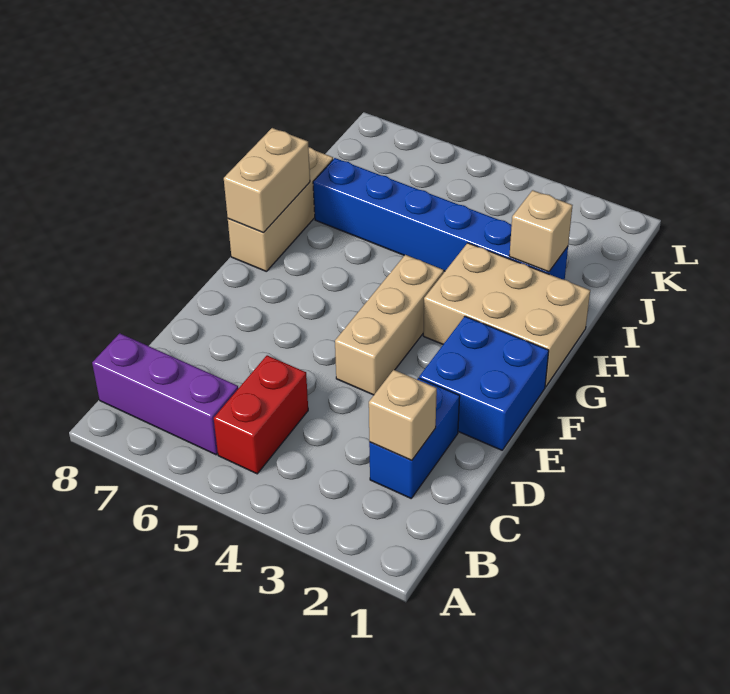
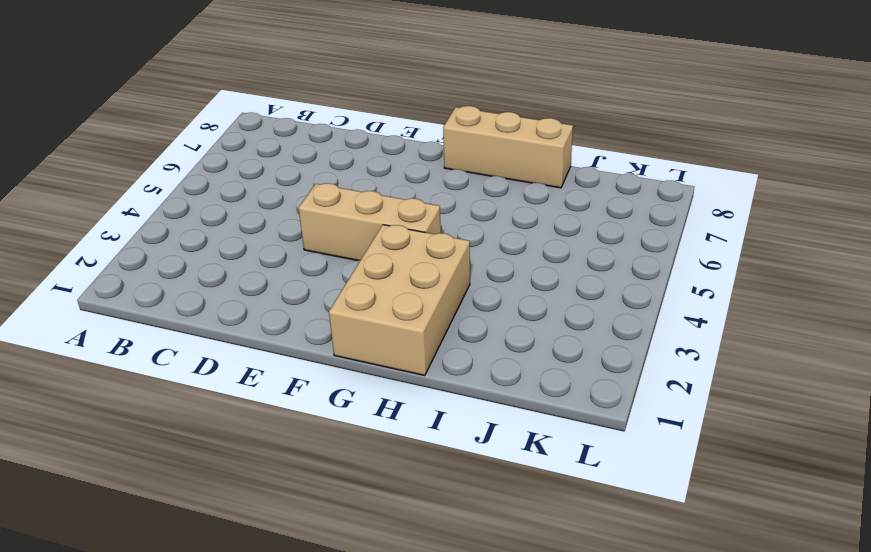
none -> red brick B5:C5 level 1
none -> purple brick B6:B8 level 1

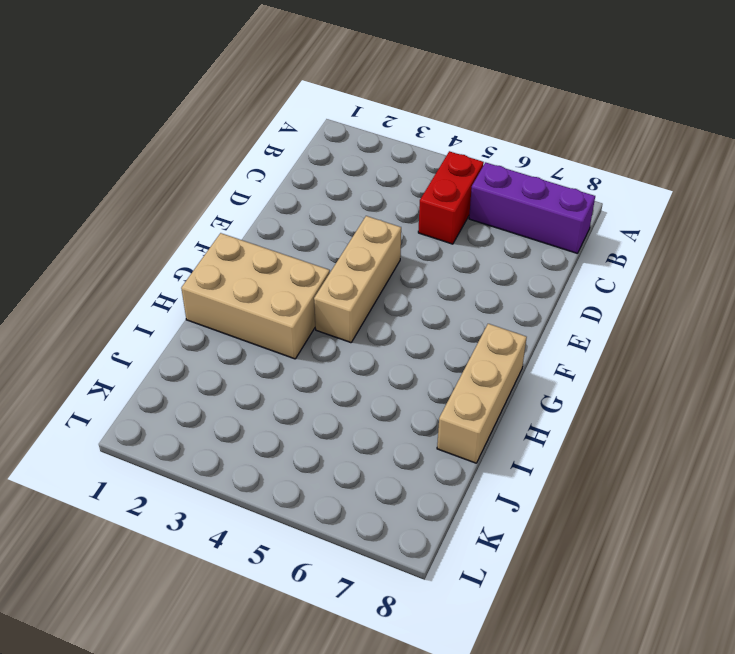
none -> blue brick C2:D2 level 1
none -> blue brick E1:F2 level 1

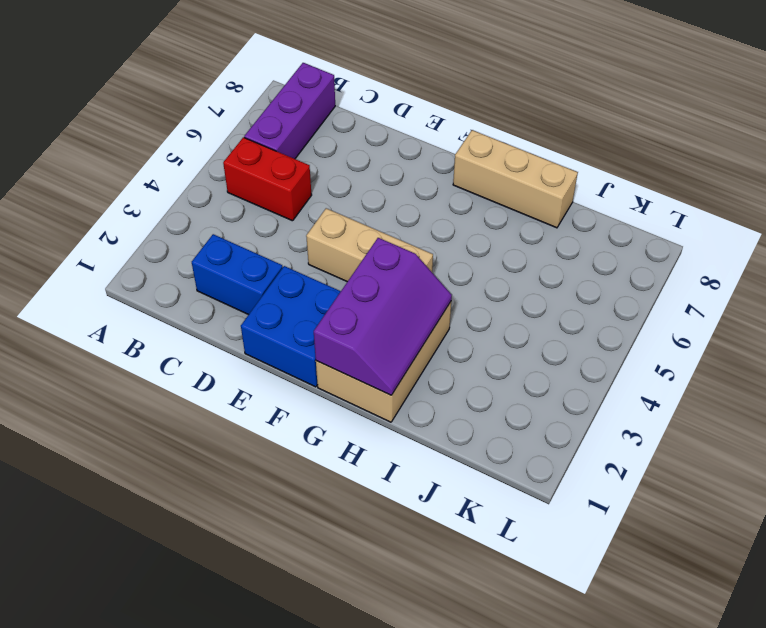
purple slope G1:H3 level 2 top G -> none
none -> blue brick I2:I7 level 1
none -> tan brick C2 level 2

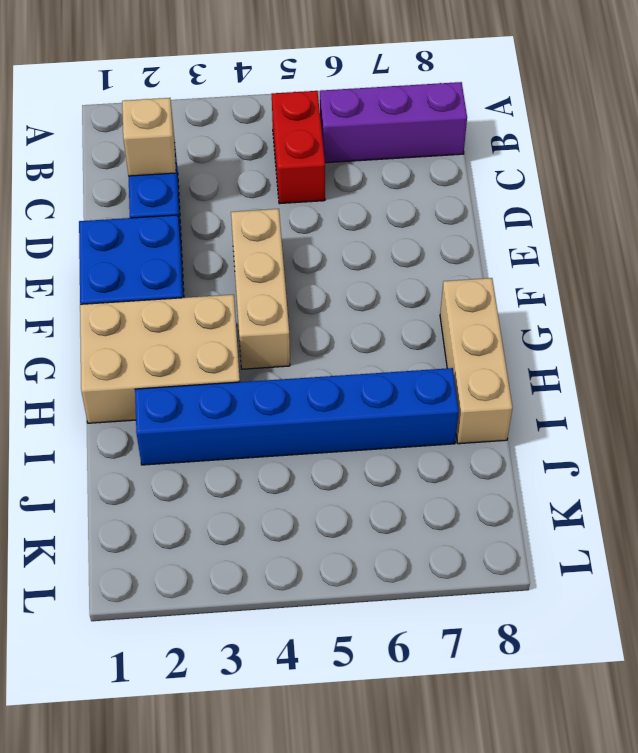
none -> tan brick G8:H8 level 2
none -> tan brick I2 level 2

